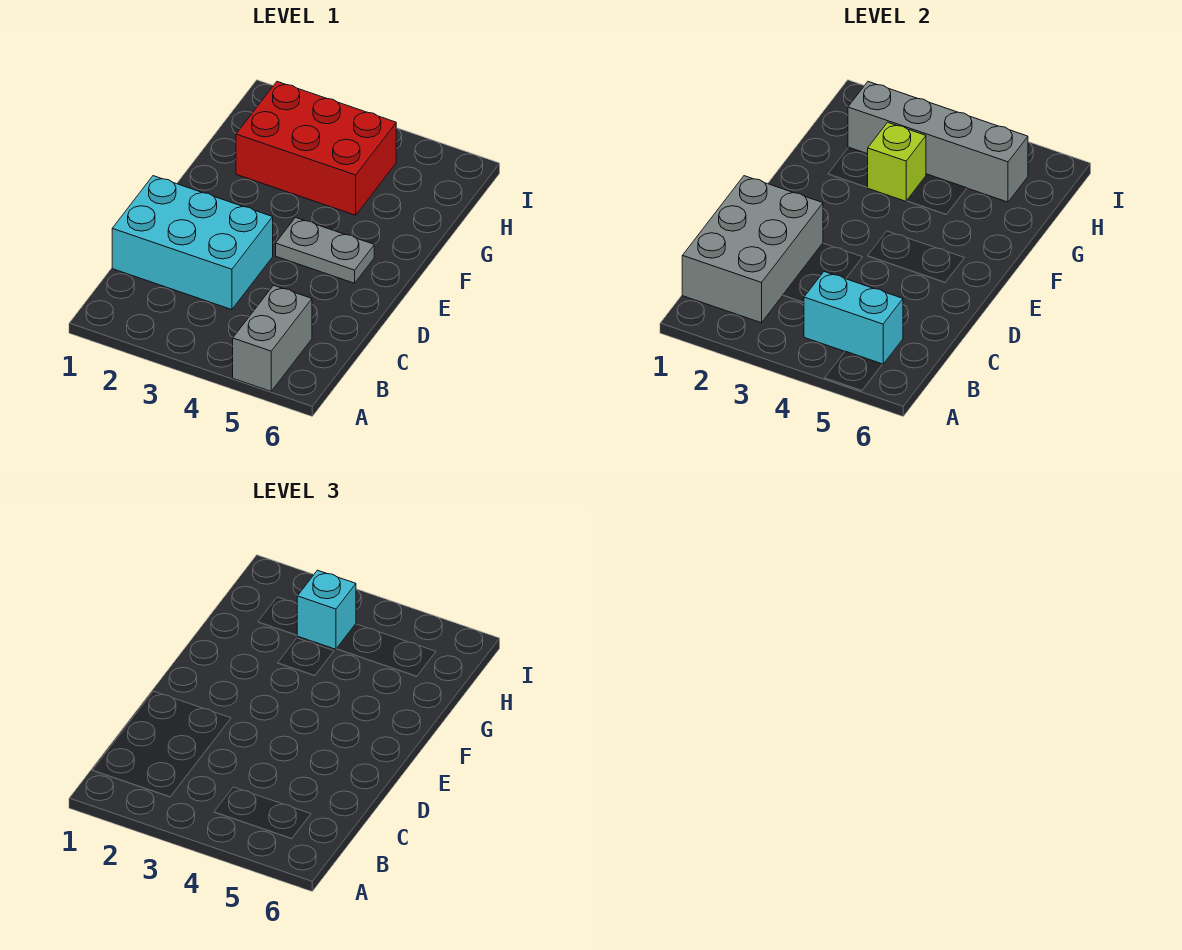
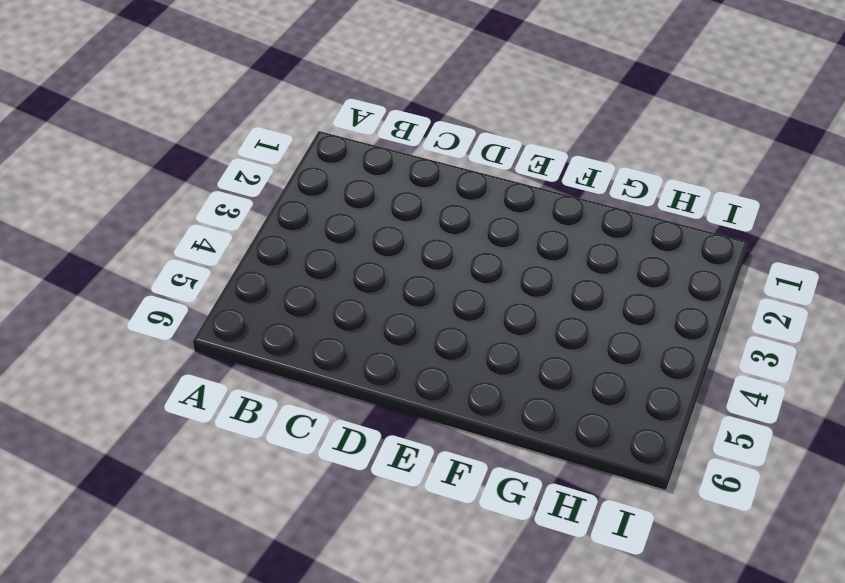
none -> grey brick A5:B5 level 1
none -> cyan brick C1:D3 level 1

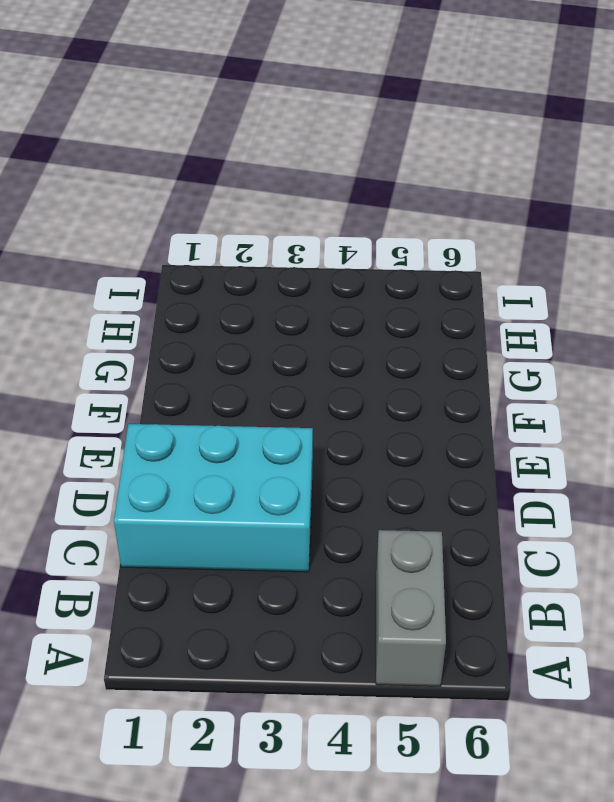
none -> grey plate E4:E5 level 1
none -> red brick G2:H4 level 1

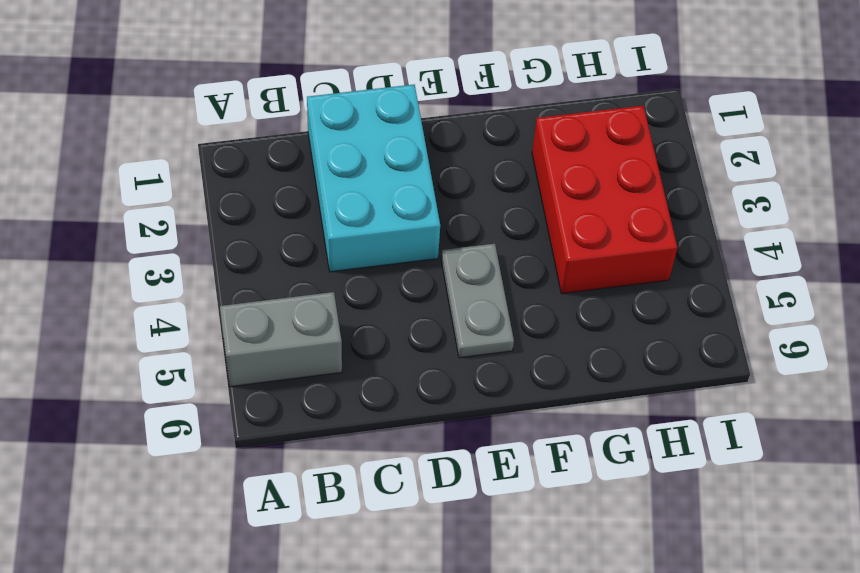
none -> grey brick B1:D2 level 2
none -> cyan brick B4:B5 level 2

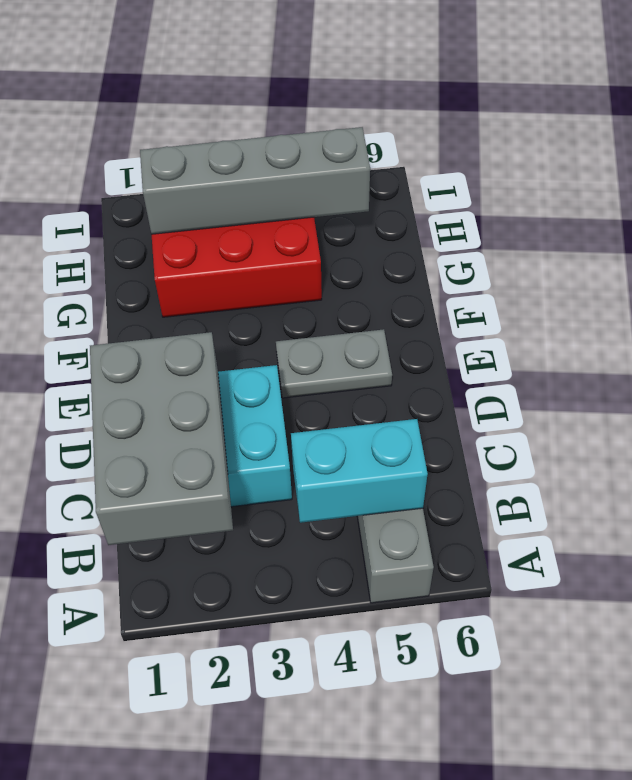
none -> lime brick G3 level 2
none -> cyan brick H3 level 3

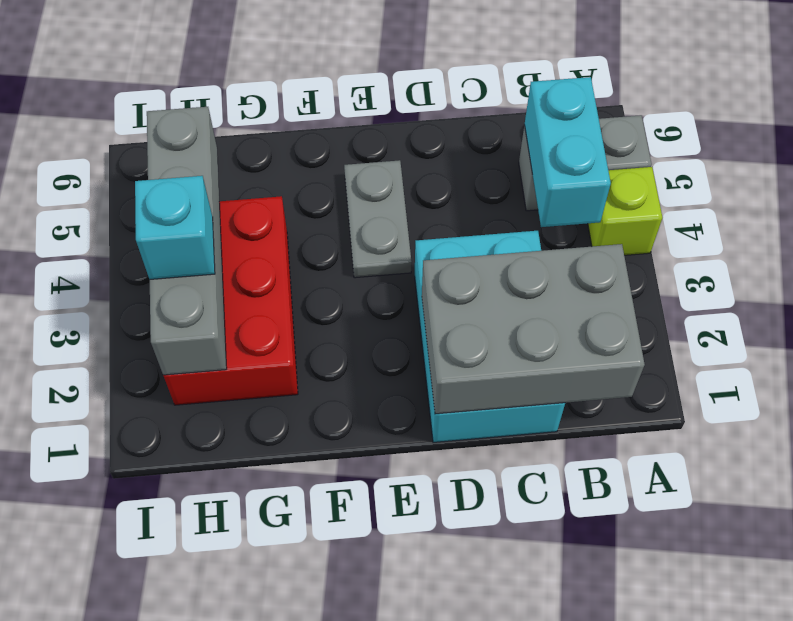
lime brick A4 level 1 -> lime brick G3 level 2

